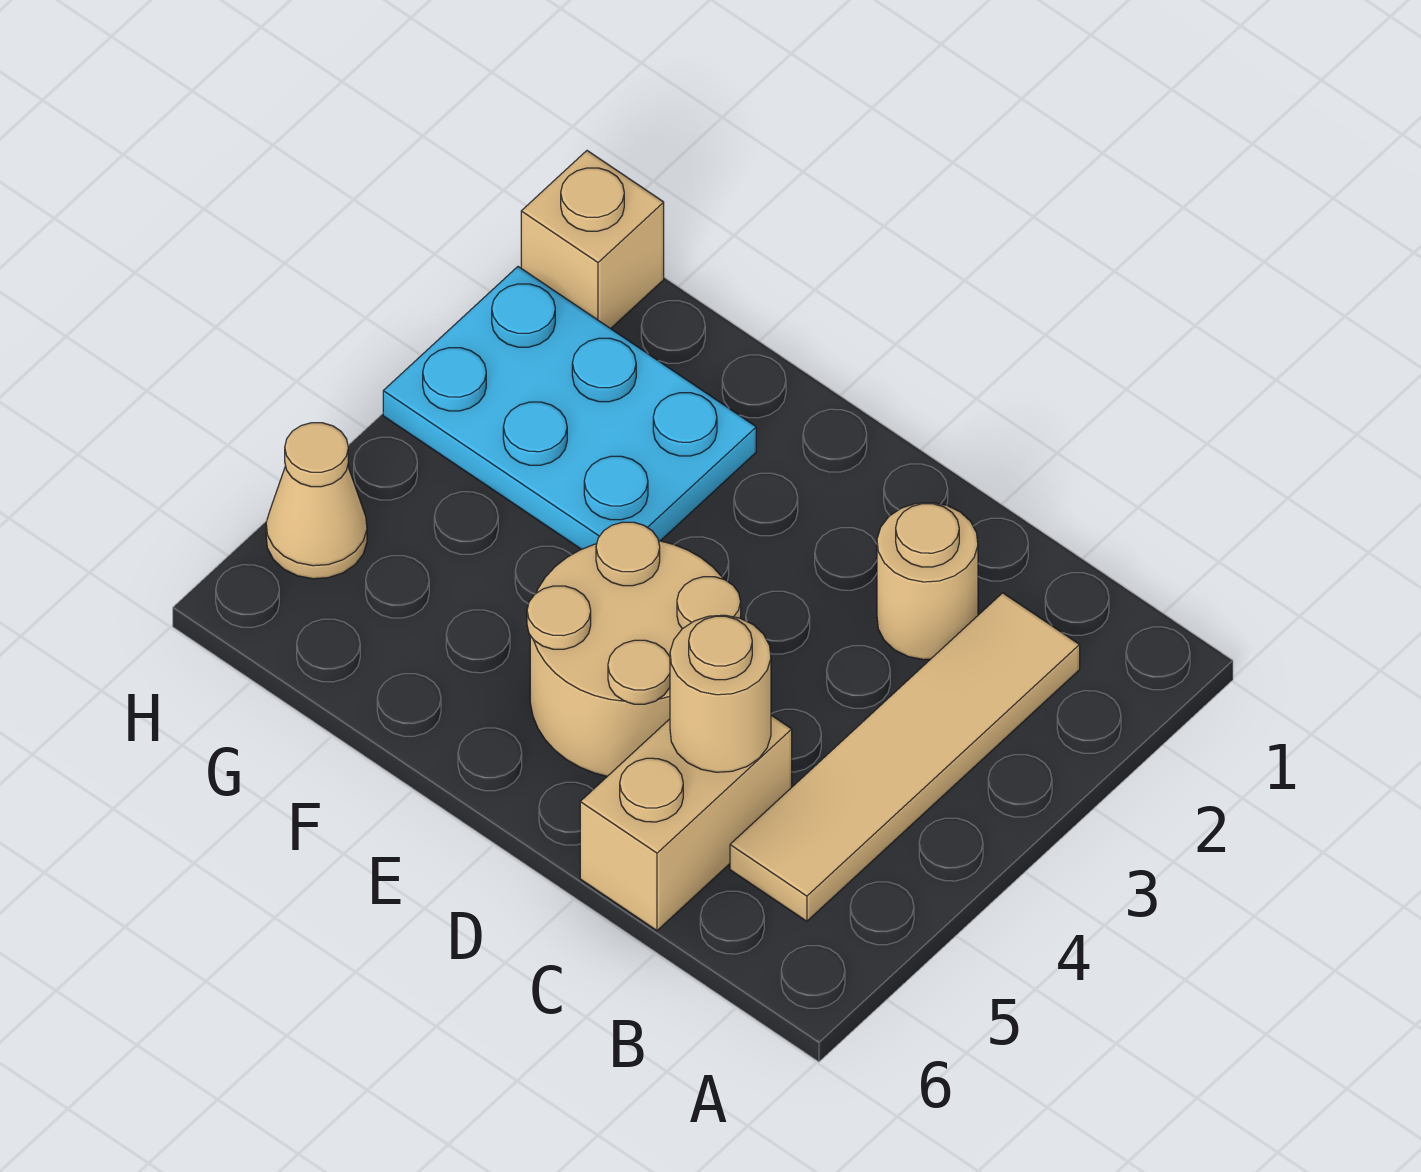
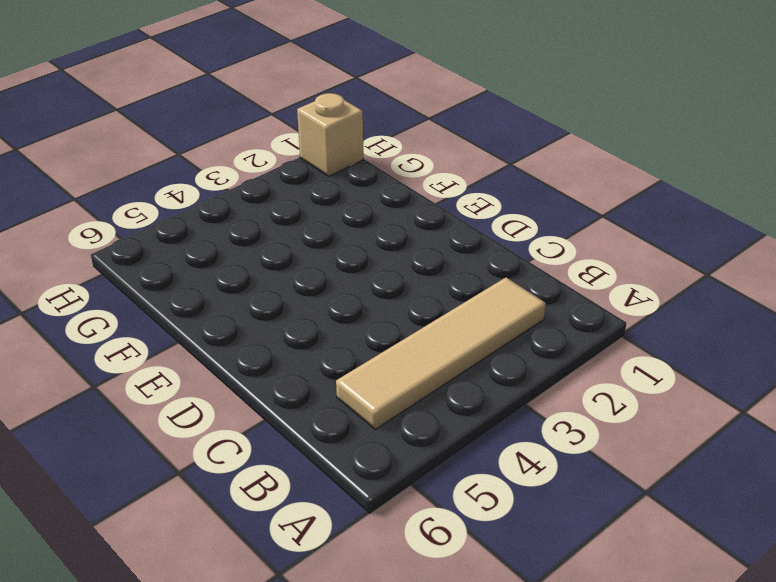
none -> tan round brick C2 level 1
none -> tan brick C5:C6 level 1

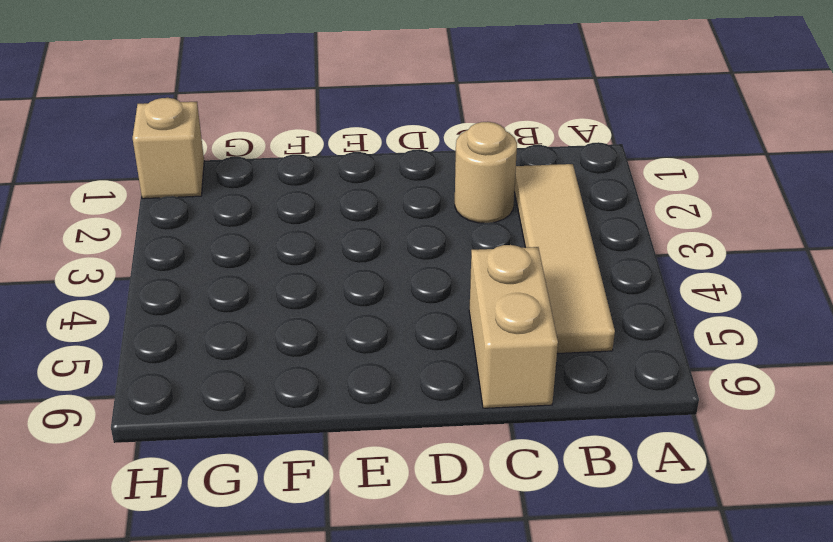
none -> tan round brick D4:E5 level 1
none -> cyan plate F2:H3 level 1

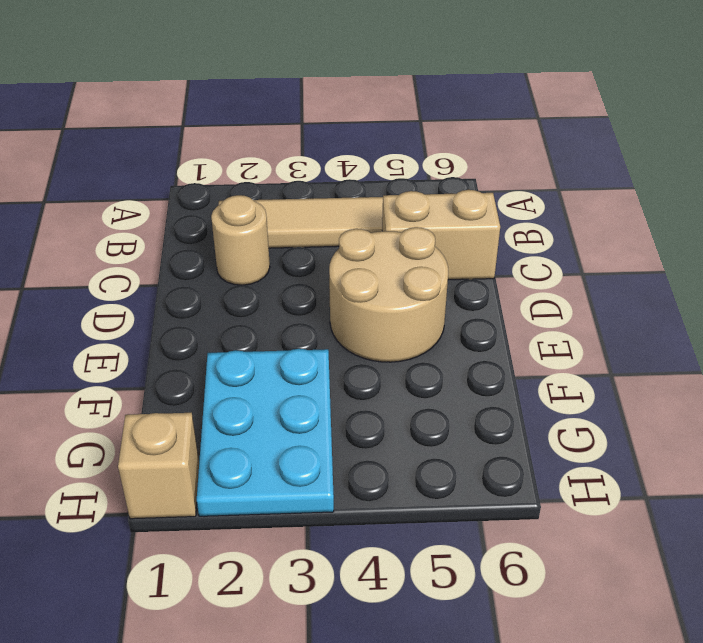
none -> tan cone H5 level 1
none -> tan round brick C5 level 2

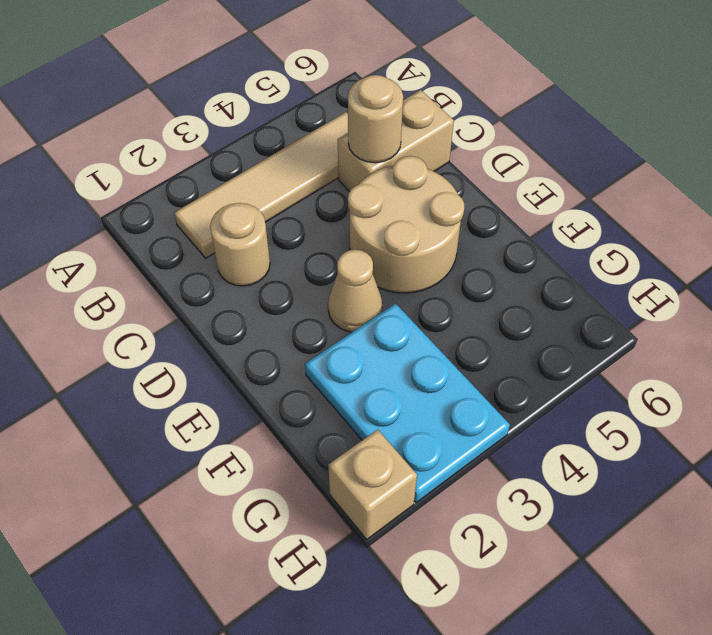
tan cone E3 level 1 -> tan cone H5 level 1

